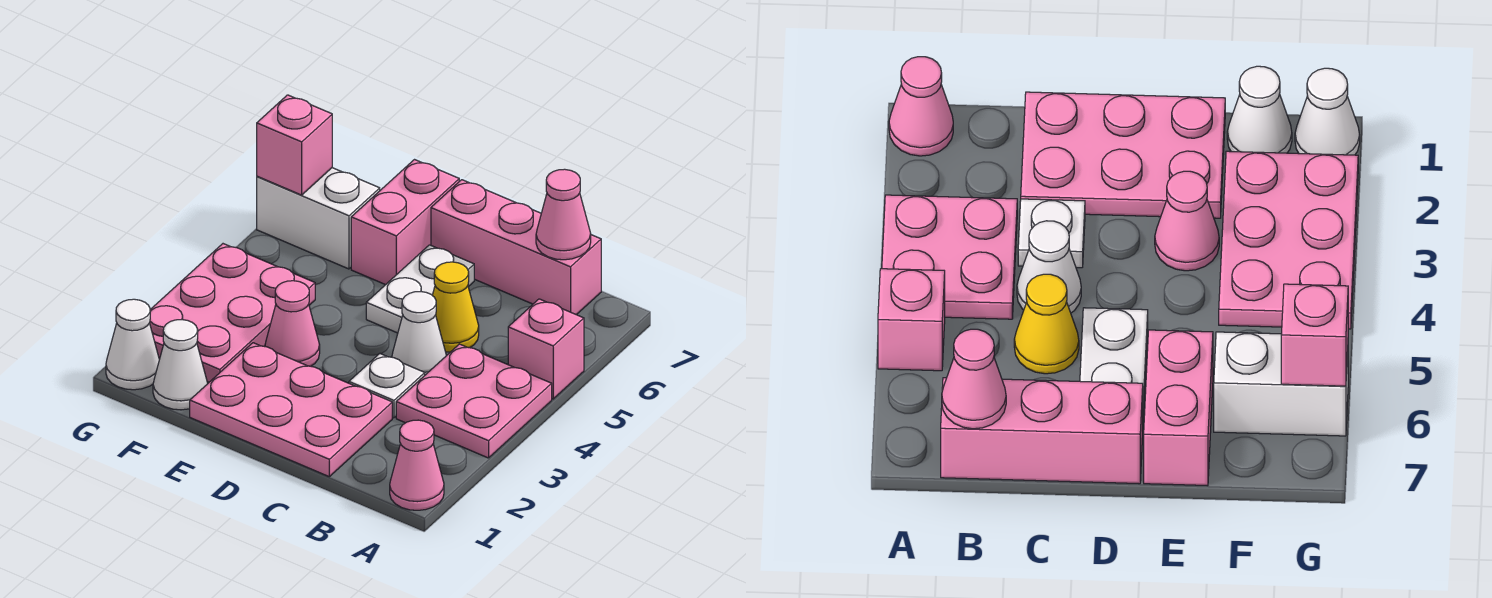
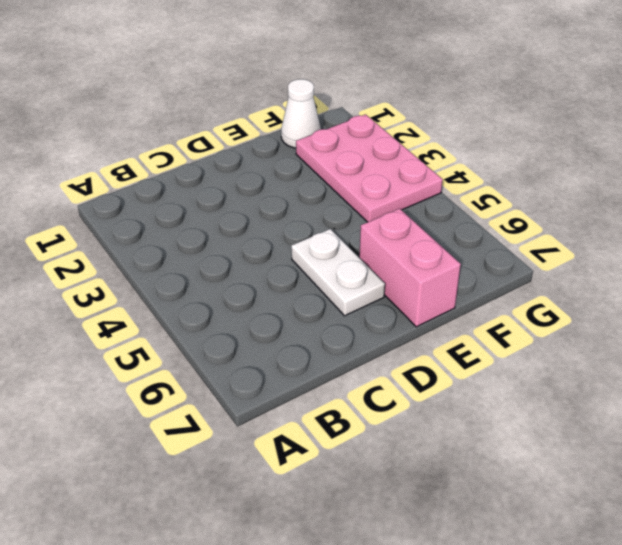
none -> pink cone A1 level 1
none -> pink plate A3:B4 level 1
none -> pink brick A5 level 1

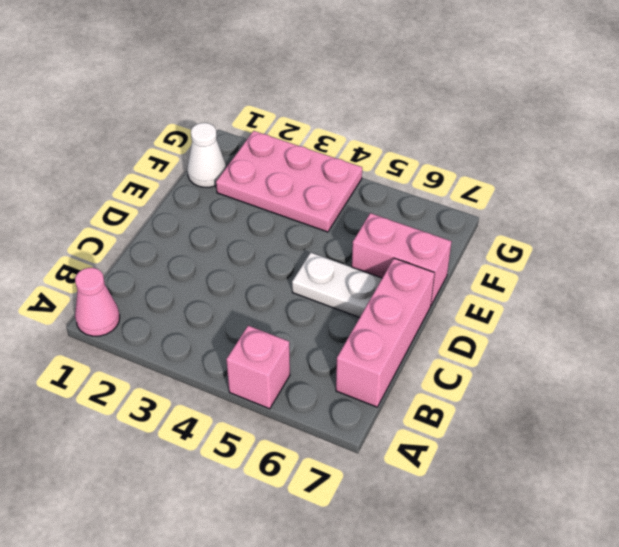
none -> pink plate A3:B4 level 1
none -> pink plate C1:E2 level 1
none -> white plate C3 level 1

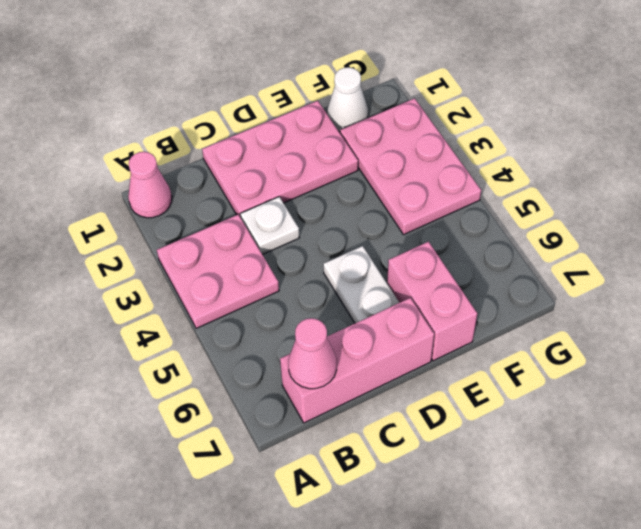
none -> pink brick A5 level 1
none -> white cone C4 level 1
none -> yellow cone C5 level 1

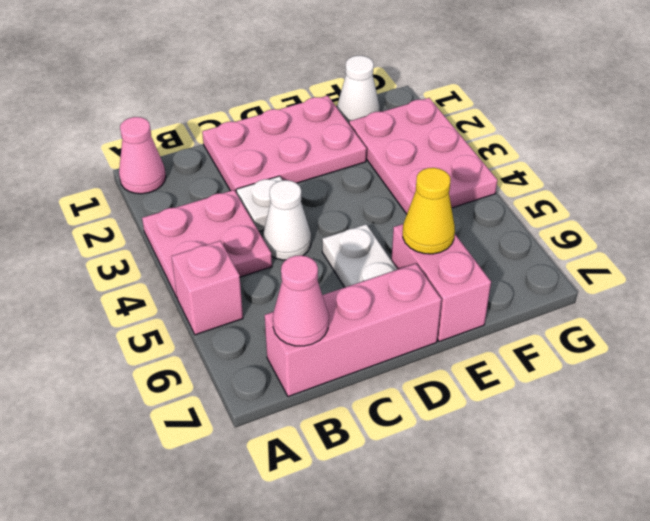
yellow cone E6 level 2 -> yellow cone C5 level 1
none -> pink cone E3 level 1
none -> white brick F6:G6 level 1
none -> white cone G1 level 1

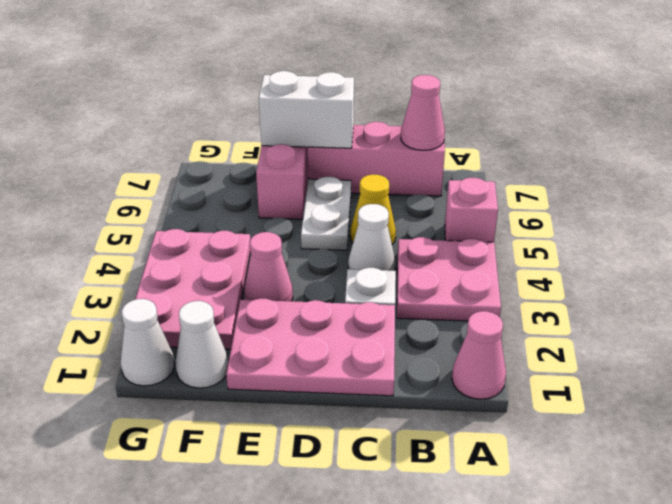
white brick D7:E7 level 2 -> white brick F6:G6 level 1
none -> pink brick G6 level 2

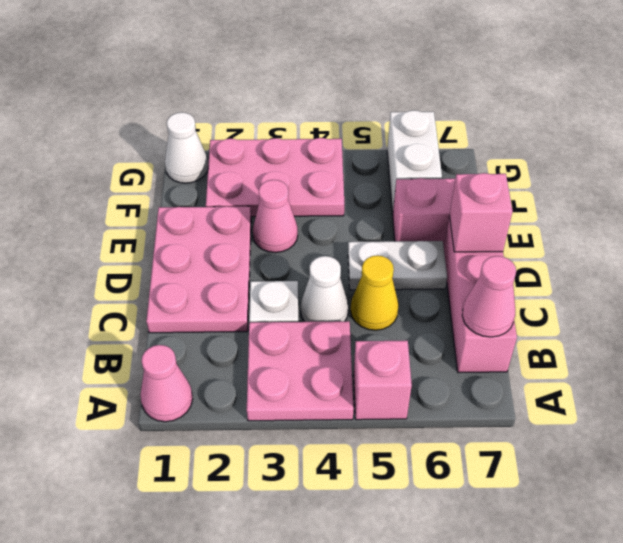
pink brick D7 level 2 -> pink brick G6 level 2
none -> white cone F1 level 1

